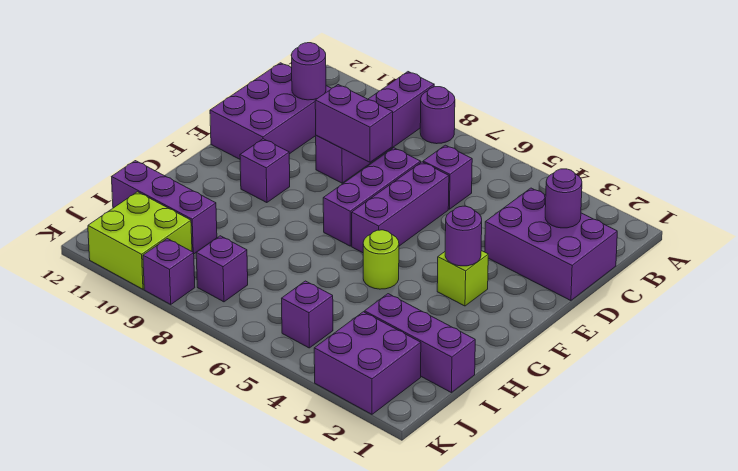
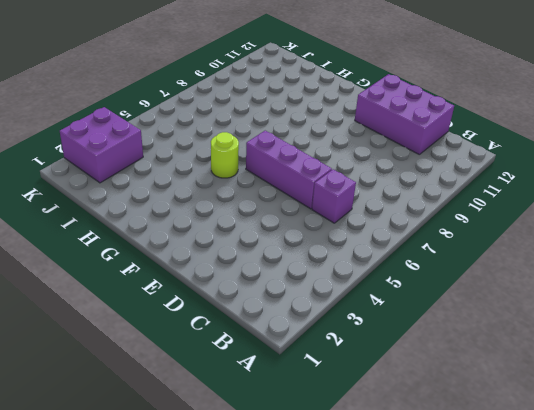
none -> purple round brick A8 level 1
none -> purple brick A9:D9 level 1
none -> purple brick C1:D3 level 1

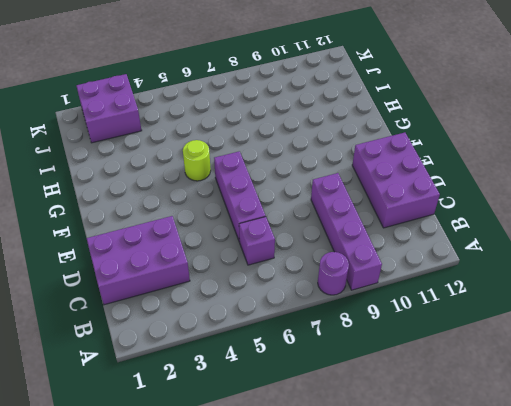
none -> purple brick D7:F7 level 1
none -> lime brick F3 level 1
none -> purple brick F10 level 1

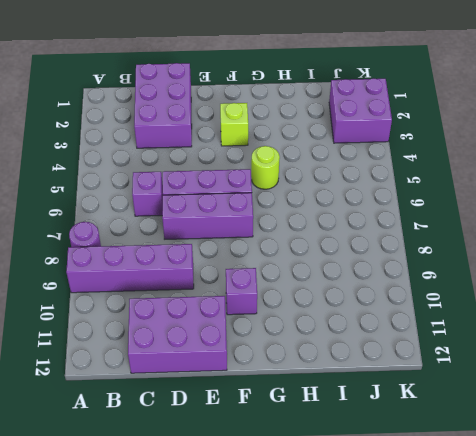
none -> purple brick I1:I3 level 1
none -> purple brick I10:I12 level 1
none -> purple brick J5 level 1

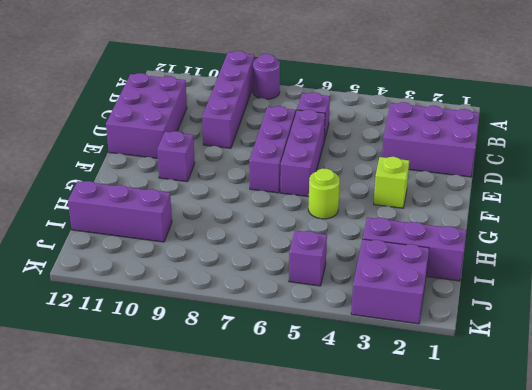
none -> purple brick J8 level 1
none -> lime brick J10:K11 level 1
none -> purple brick K9 level 1

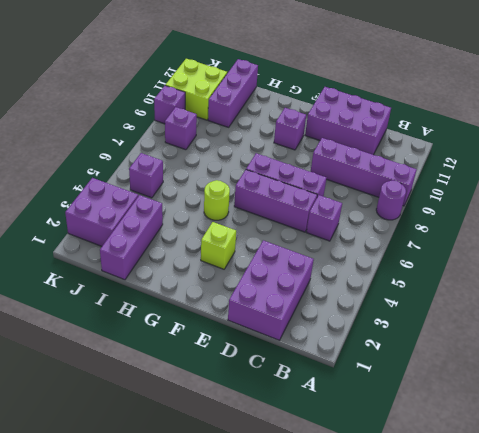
none -> purple round brick C2 level 2
none -> purple round brick C11 level 2
none -> purple brick D8:D9 level 2

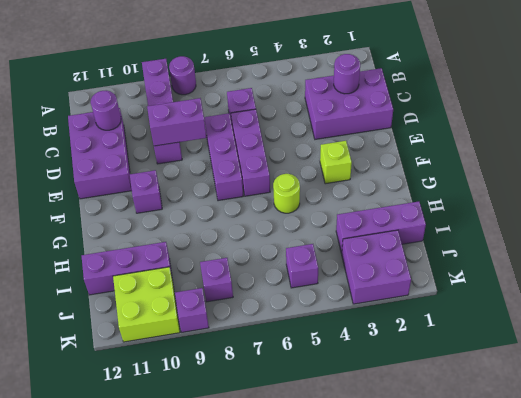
none -> purple round brick F3 level 2

